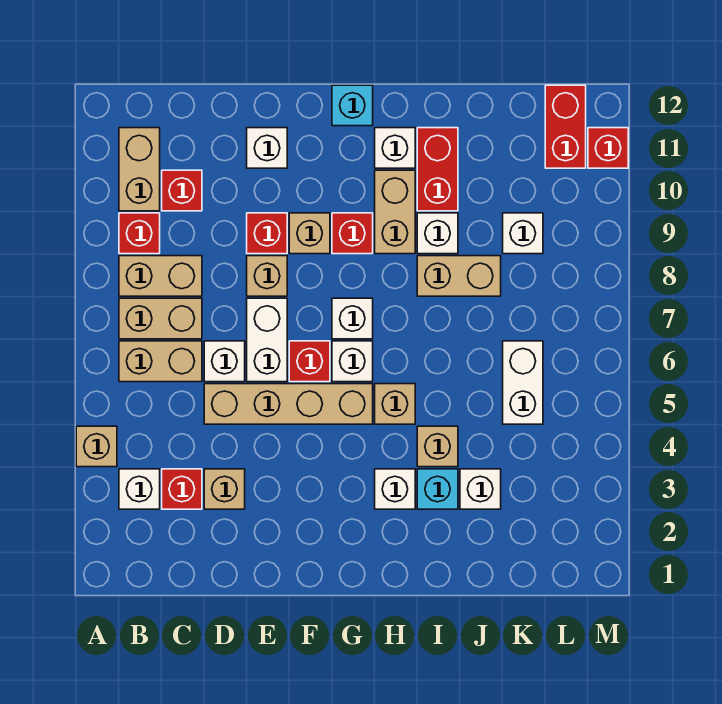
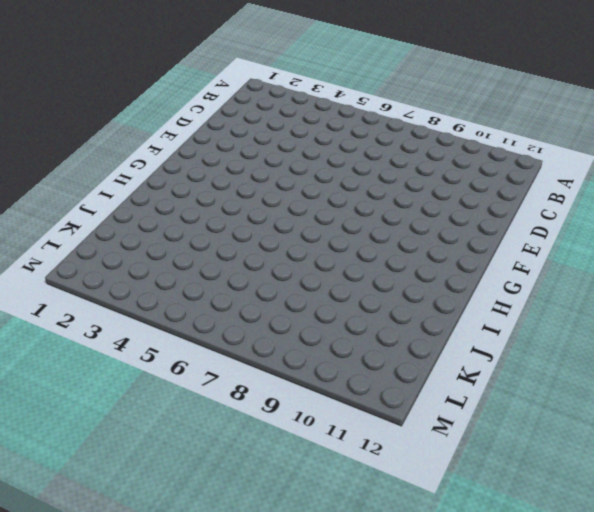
none -> tan brick A4 level 1
none -> white brick B3 level 1
none -> tan brick B6:C6 level 1
none -> tan brick B7:C7 level 1

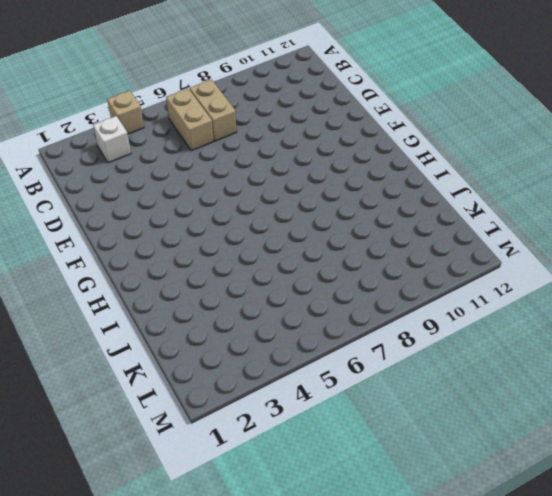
none -> tan brick B8:C8 level 1
none -> red brick B9 level 1
none -> tan brick B10:B11 level 1
none -> red brick C3 level 1

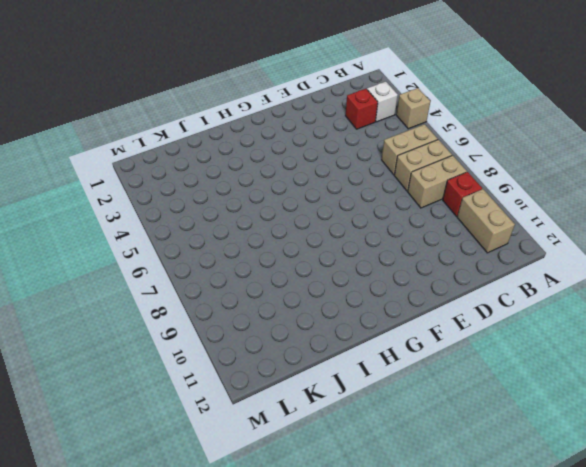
none -> red brick C10 level 1
none -> tan brick D3 level 1
none -> tan brick D5:G5 level 1
none -> white brick D6 level 1

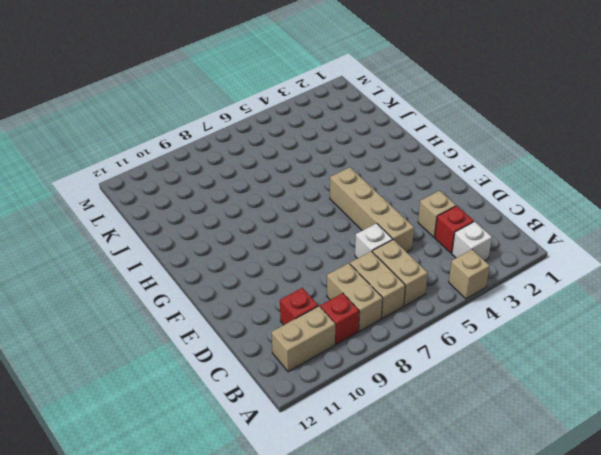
none -> white brick E6:E7 level 1
none -> tan brick E8 level 1
none -> red brick E9 level 1
none -> white brick E11 level 1

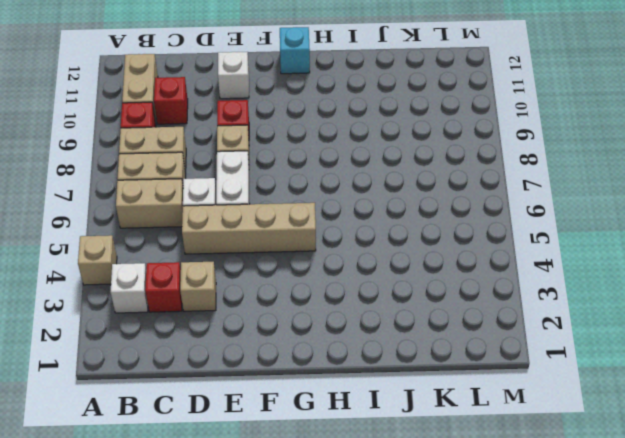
none -> red brick F6 level 1
none -> tan brick F9 level 1
none -> white brick G6 level 1
none -> white brick G7 level 1

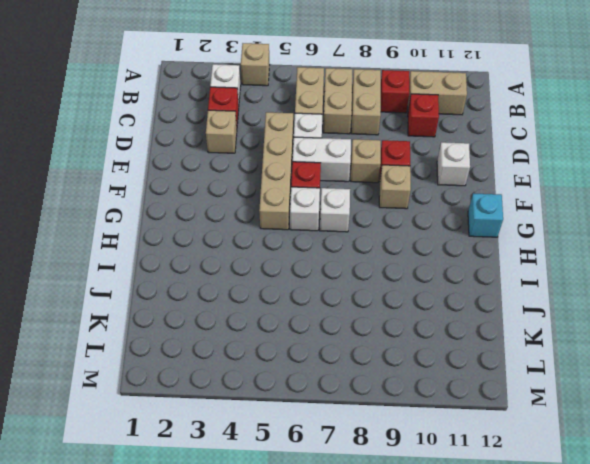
none -> red brick G9 level 1
none -> white brick H3 level 1
none -> tan brick H5 level 1
none -> tan brick H9:H10 level 1

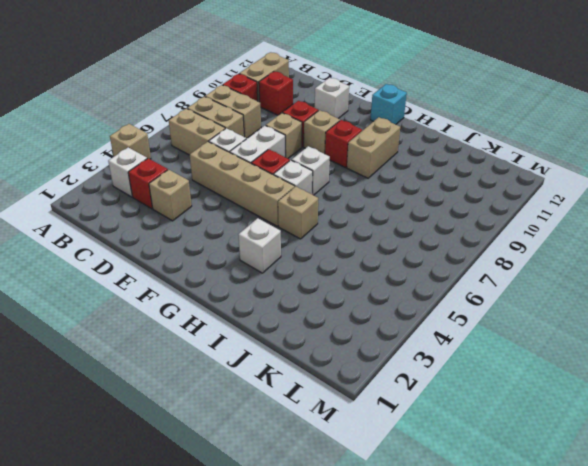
none -> white brick H11 level 1
none -> cyan brick I3 level 1
none -> tan brick I4 level 1
none -> tan brick I8:J8 level 1

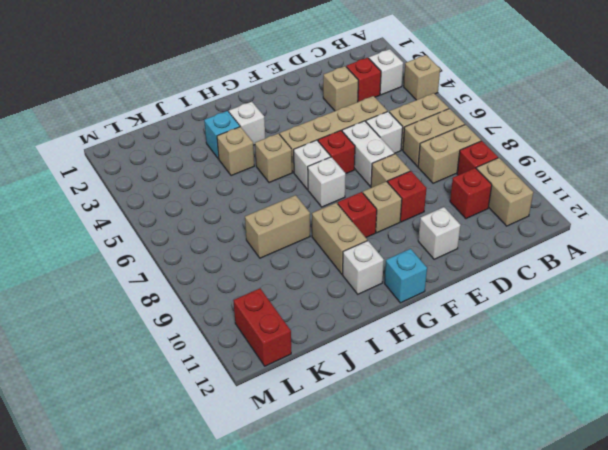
none -> white brick I9 level 1
none -> red brick I10:I11 level 1
none -> white brick J3 level 1
none -> white brick K5:K6 level 1

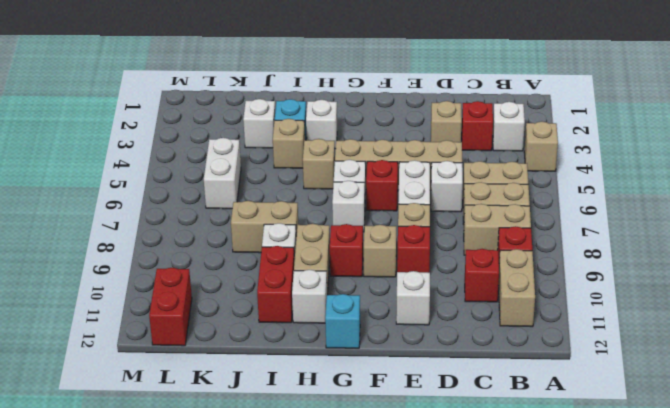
none -> white brick K9 level 1
none -> red brick M11 level 1

